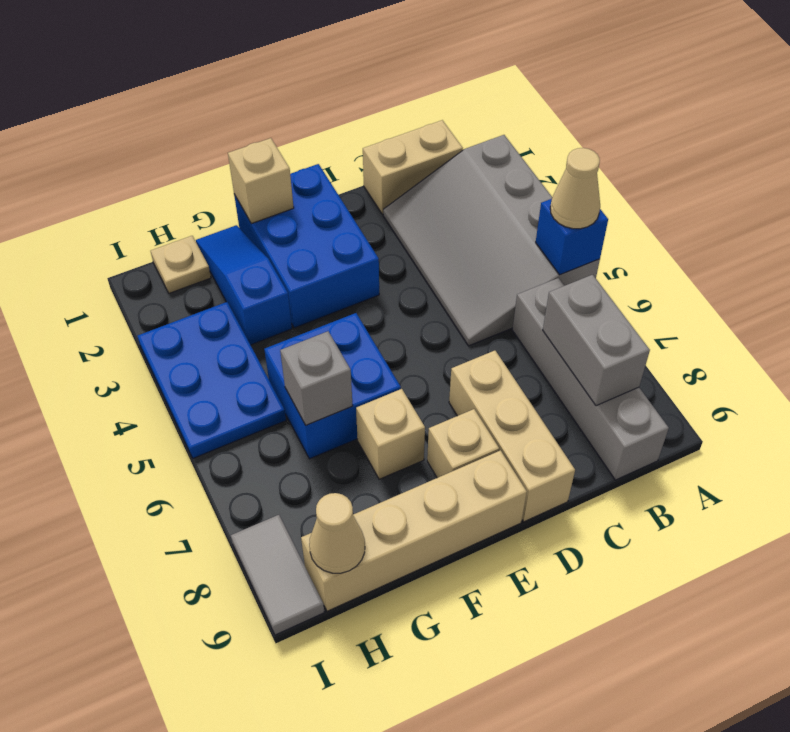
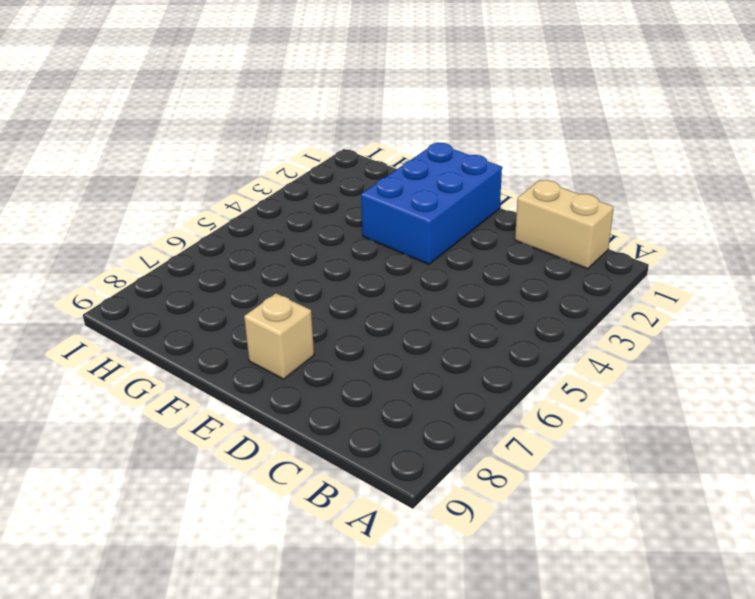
none -> grey slope A2:C5 level 1 top A
none -> grey brick B6:B9 level 1
none -> tan brick D7:D9 level 1

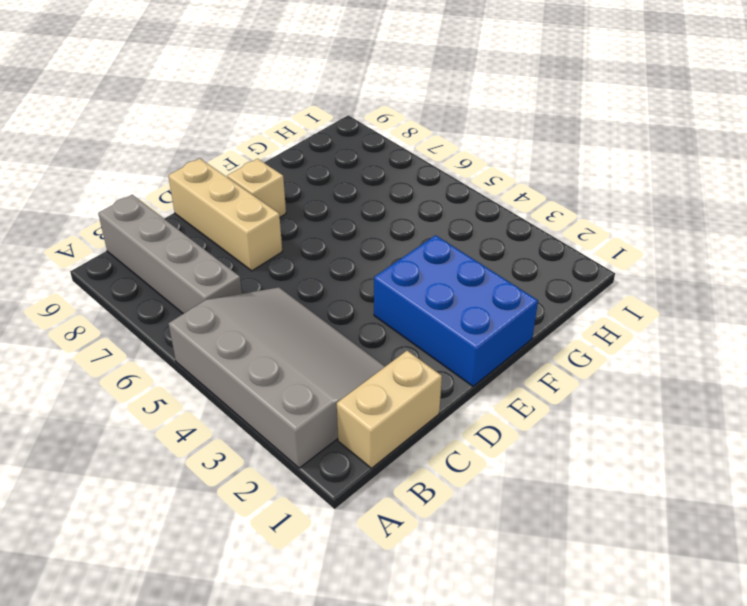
none -> tan brick E9:H9 level 1
none -> blue brick F5:G6 level 1
none -> tan brick F7 level 1

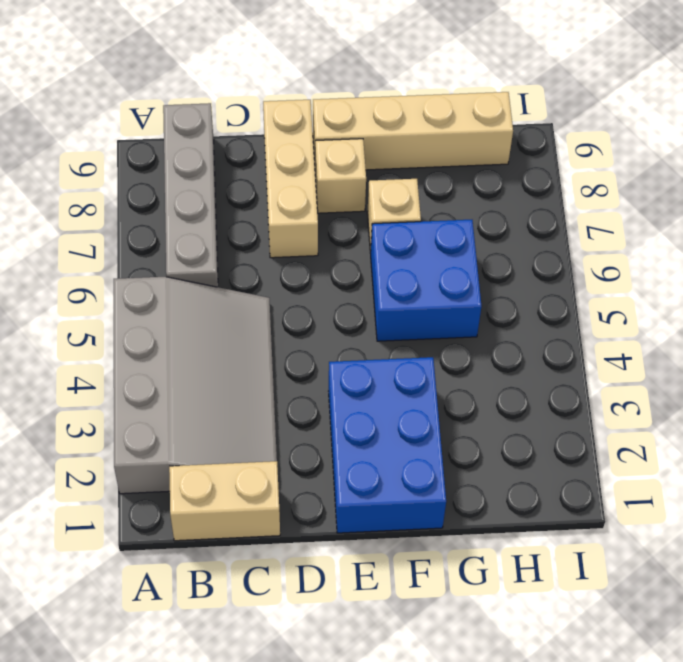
none -> blue slope G1:G3 level 1 top 3
none -> tan plate H1 level 1
none -> blue plate H3:I5 level 1

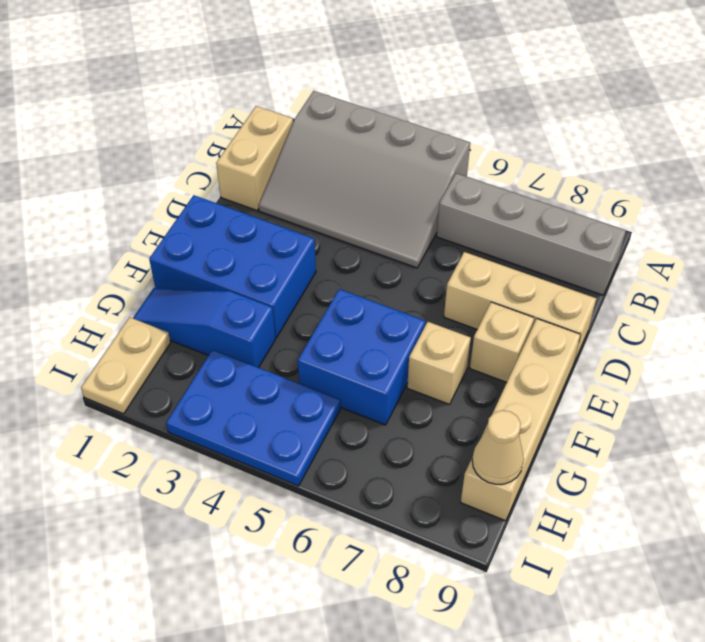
tan plate H1:I1 level 1 -> tan plate H1 level 1
none -> grey tile I8:I9 level 1
none -> blue brick A5 level 2
none -> grey brick B7:B8 level 2

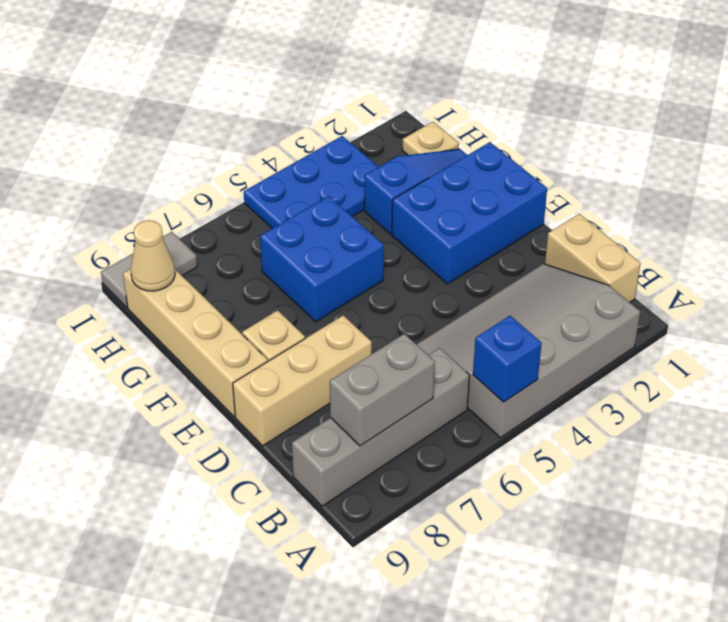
none -> tan brick F7 level 1
none -> tan brick F1 level 2
none -> grey brick G6 level 2

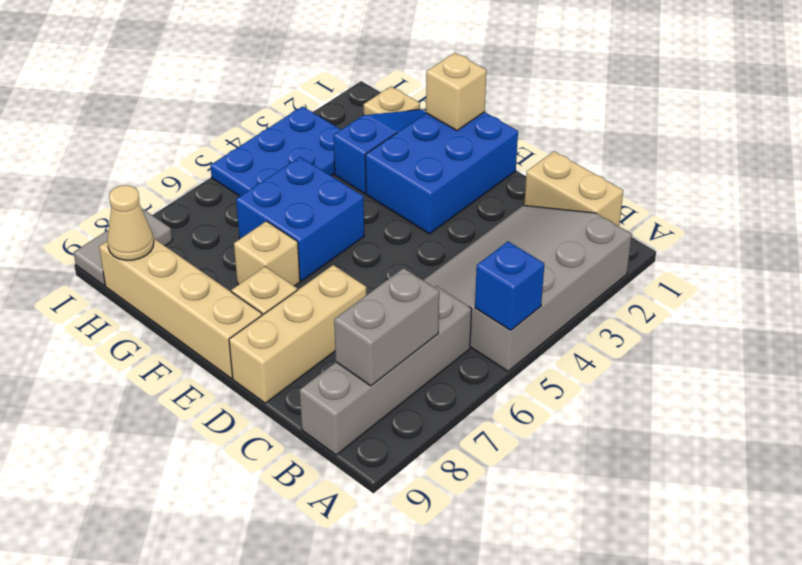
none -> grey brick G6 level 2
none -> tan cone A5 level 3

